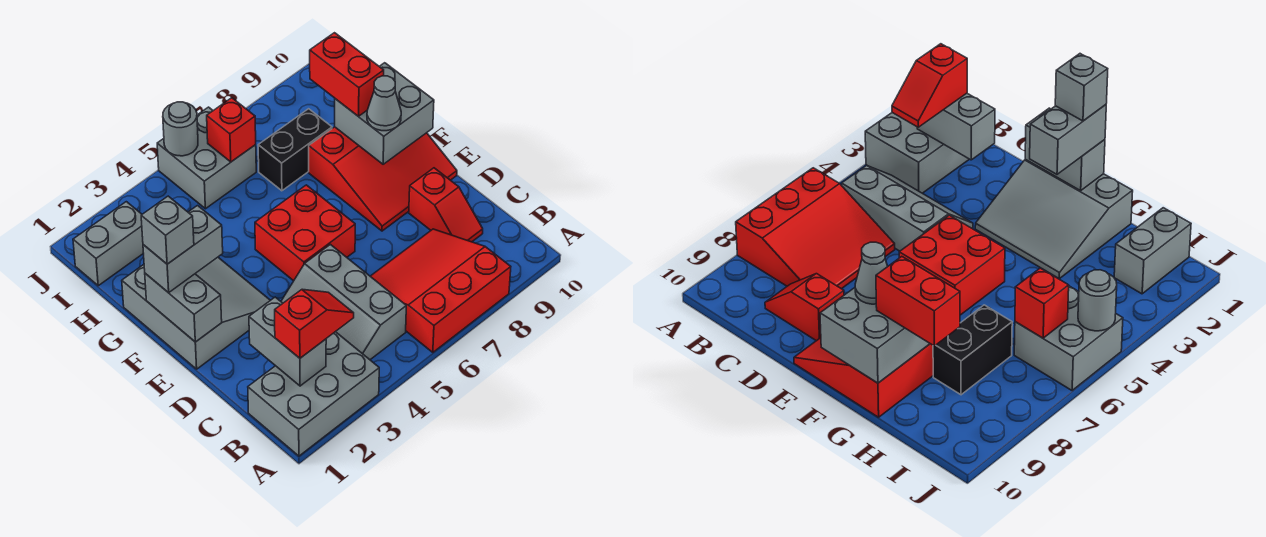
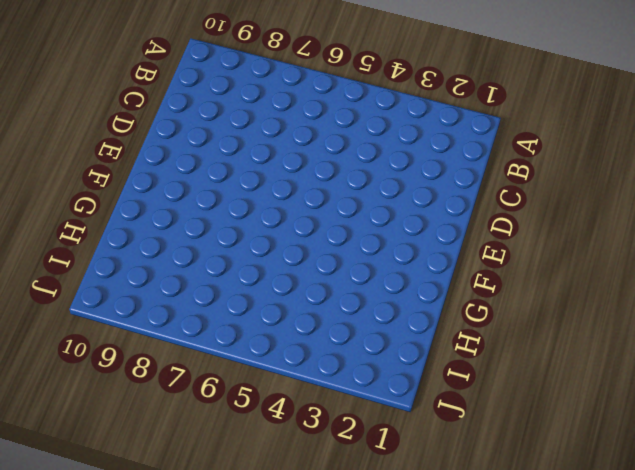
none -> grey brick A1:B3 level 1
none -> red slope A6:C8 level 1 top A
none -> grey slope B4:D5 level 1 top 5

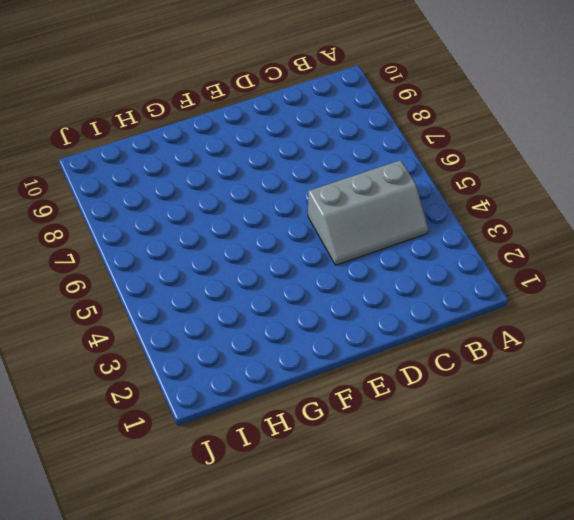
none -> grey brick A1:B3 level 1
none -> red slope A6:C8 level 1 top A
none -> red slope C9:D9 level 1 top D

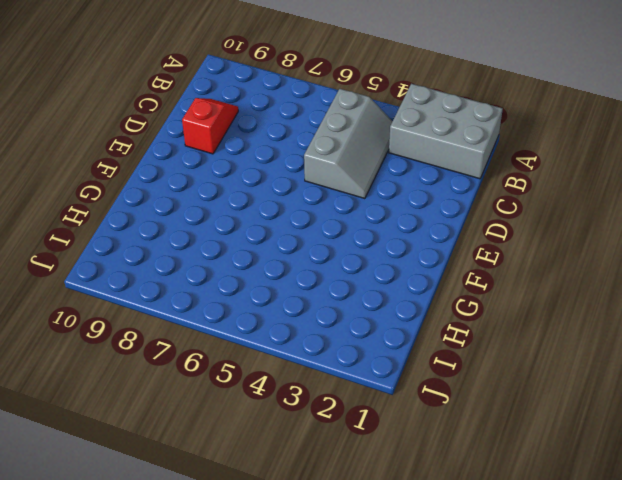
none -> red slope A6:C8 level 1 top A
none -> grey slope E1:G3 level 1 top 1
none -> red brick E5:F6 level 1

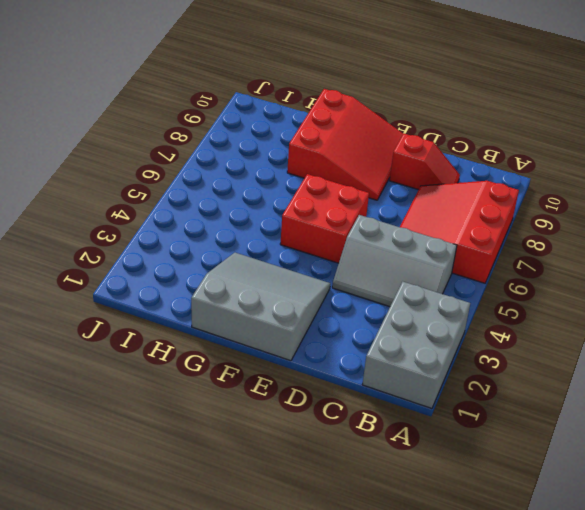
none -> black brick H7:H8 level 1
none -> grey brick I1:I2 level 1
none -> grey brick I5:J6 level 1

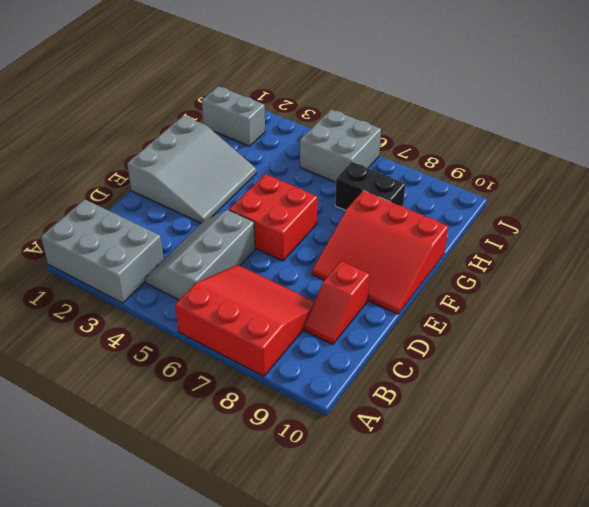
none -> grey brick B2:C2 level 2
none -> grey brick E1:F1 level 2
none -> grey brick F9:G10 level 2

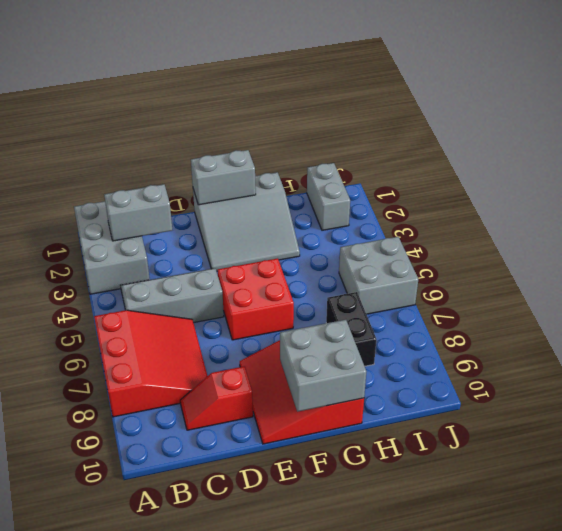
none -> red brick I6 level 2
none -> grey round brick J5 level 2
none -> red slope B2:B3 level 3 top 2

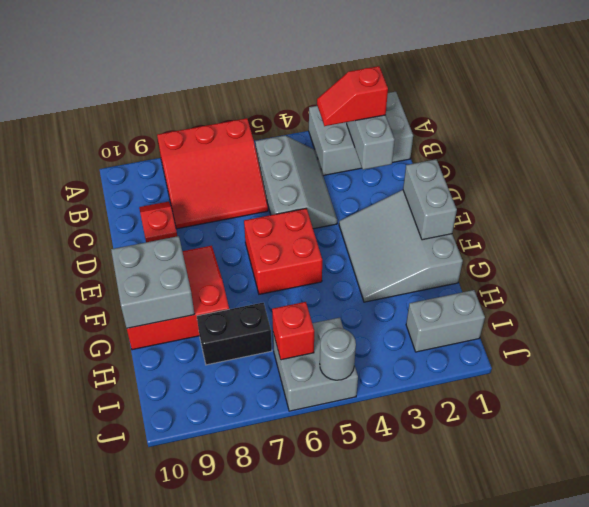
none -> grey brick F1:F2 level 3
none -> grey cone F9 level 3
none -> red brick G9:H9 level 3

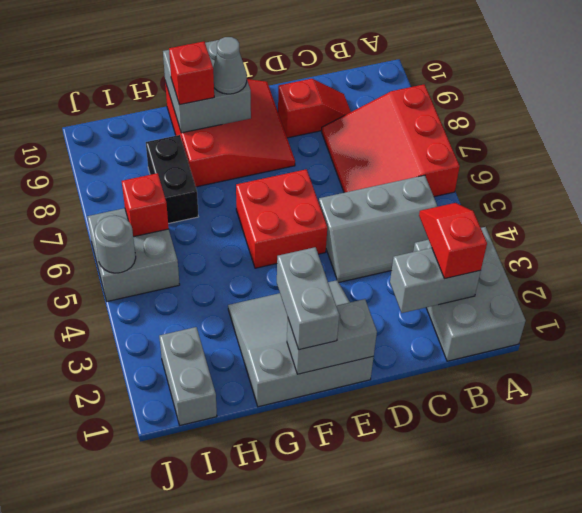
red brick G9 level 3 -> red brick G9:H9 level 3
none -> grey brick F1 level 4

